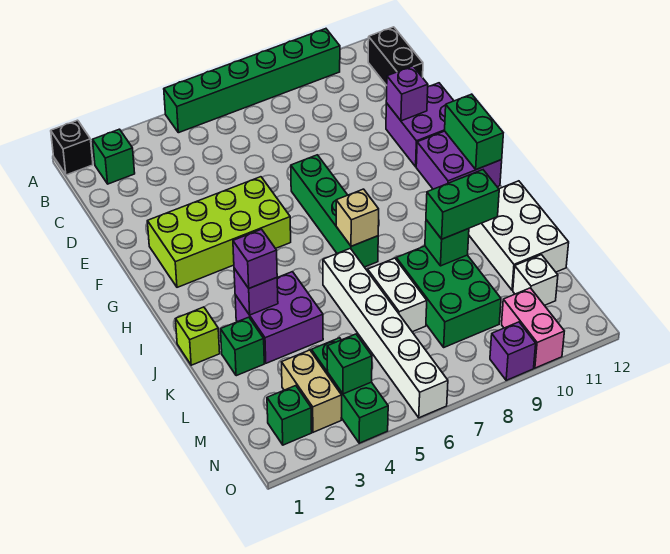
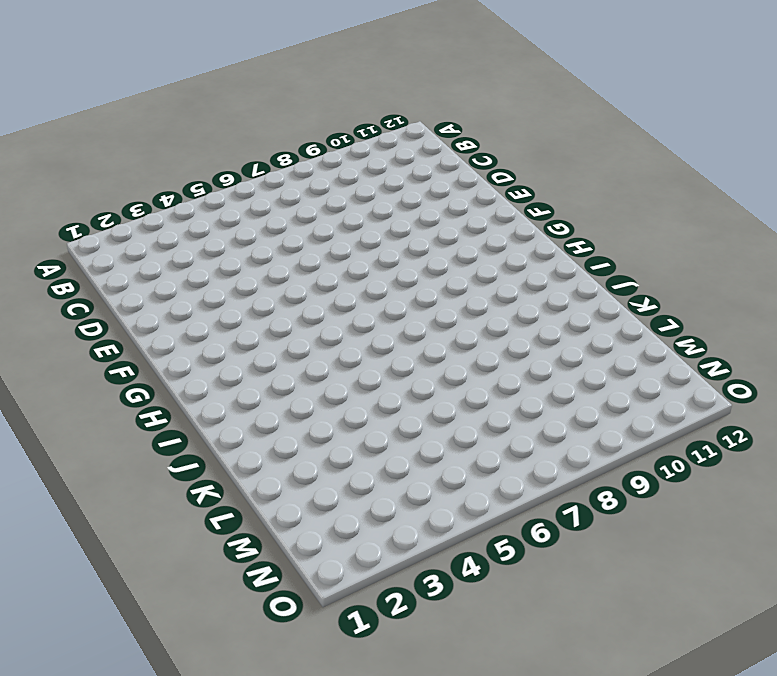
none -> black brick A1 level 1
none -> green brick A5:A10 level 1
none -> green brick B2 level 1

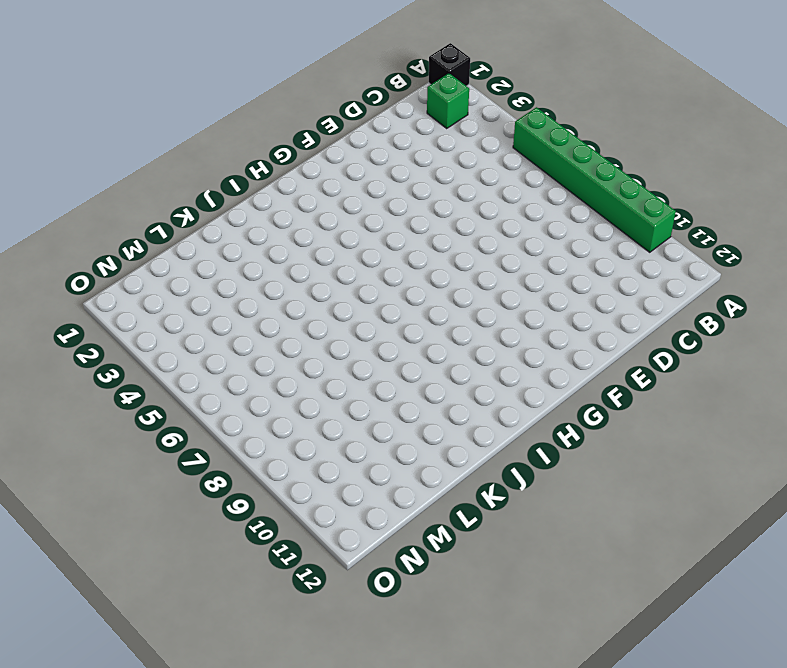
none -> black brick B12:C12 level 1
none -> purple brick E11:F12 level 1
none -> lime brick F2:G5 level 1

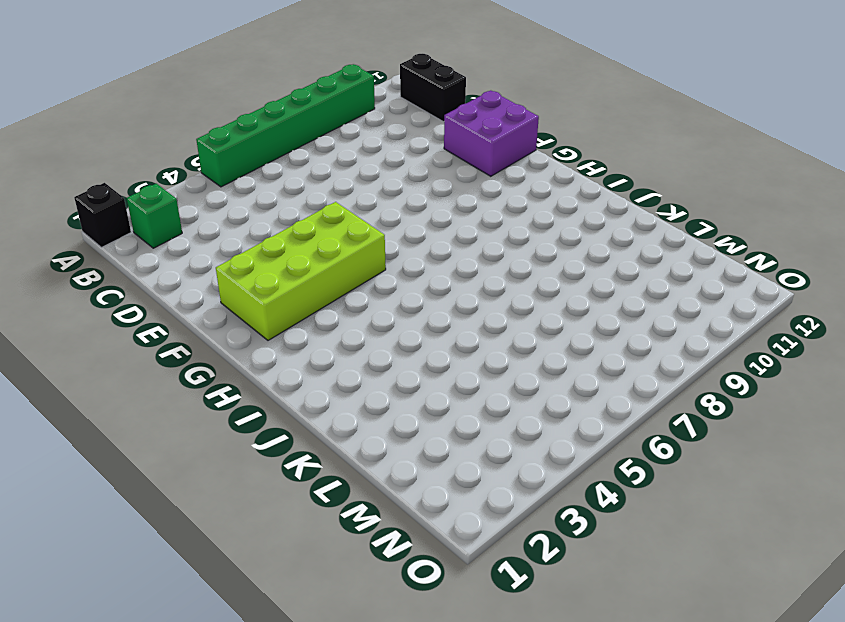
none -> green brick F7:I7 level 1
none -> purple brick G11:H12 level 1
none -> lime brick J1 level 1

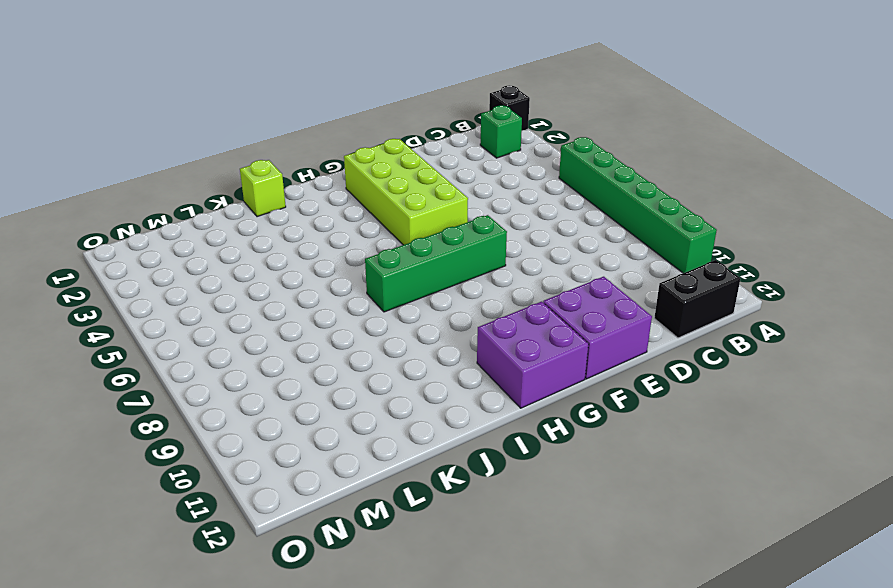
none -> purple brick J3:K4 level 1
none -> white brick J6:O6 level 1
none -> white brick J11:L12 level 1

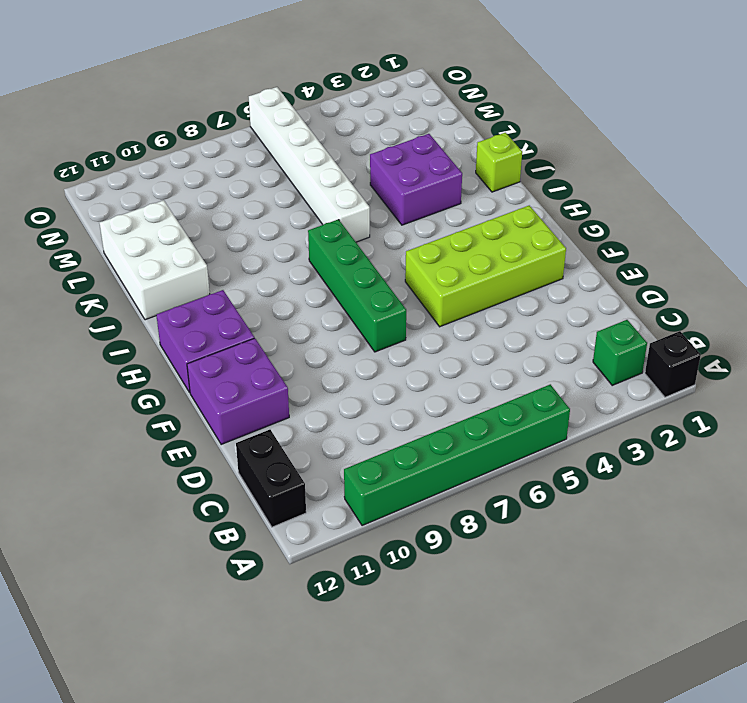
none -> green brick K2 level 1
none -> white brick K7:L7 level 1
none -> green brick K8:M9 level 1

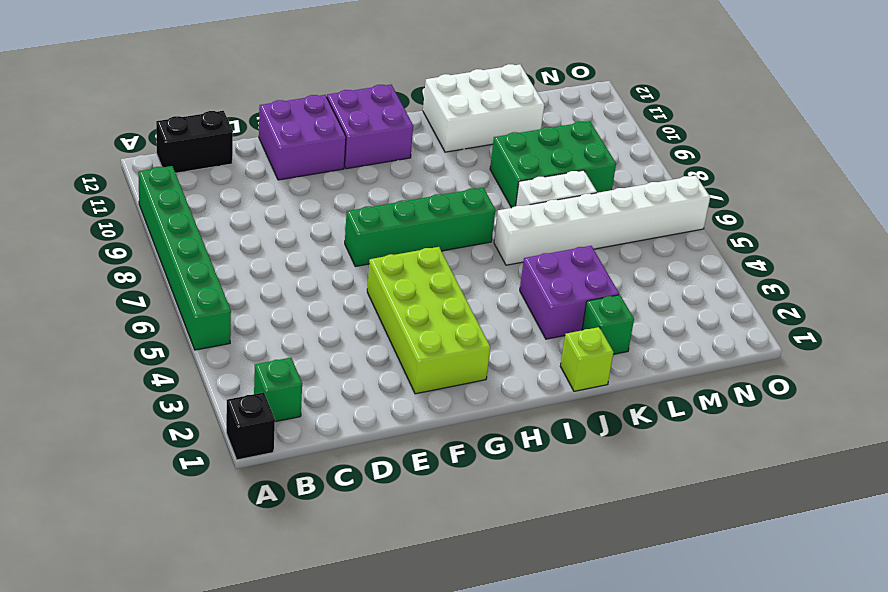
none -> tan brick M3:N3 level 1
none -> green brick M4:O4 level 1
none -> white brick M11 level 1

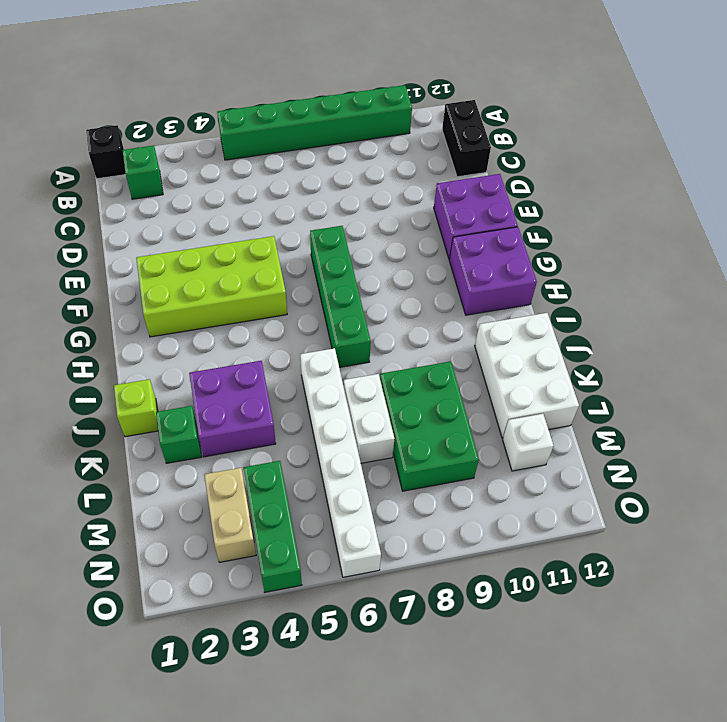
none -> green brick N2 level 1
none -> pink brick N10:O10 level 1
none -> purple brick O9 level 1

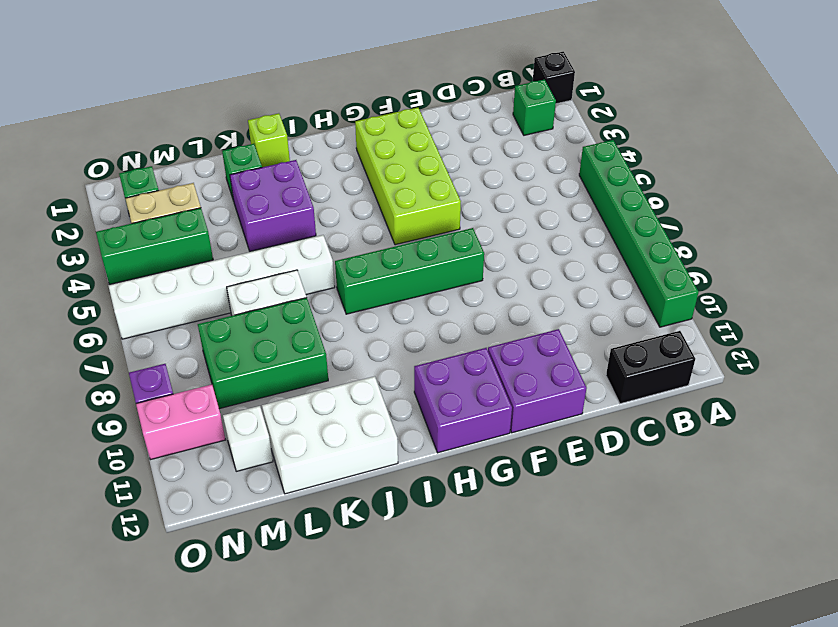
none -> purple brick E11 level 2
none -> green brick G12:H12 level 2
none -> tan brick I7 level 2

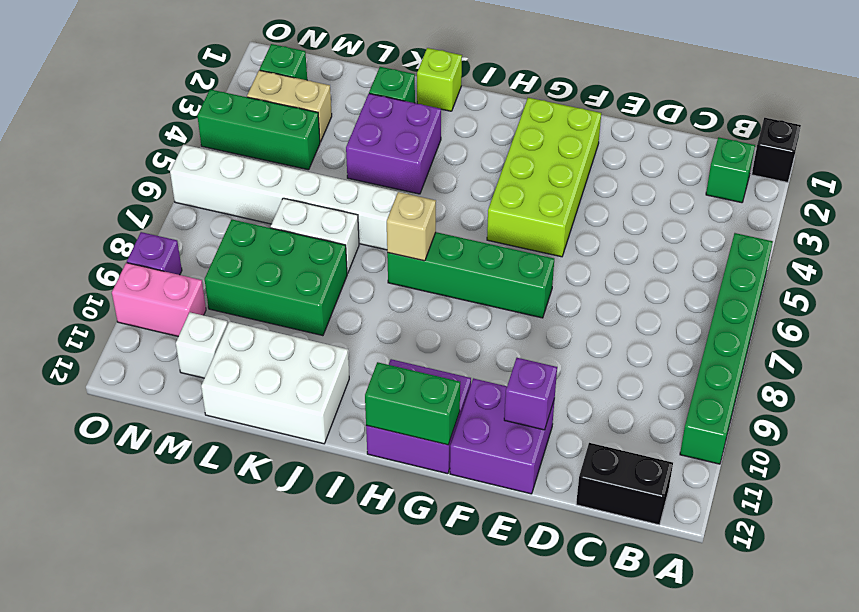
none -> purple brick J3 level 2
none -> green brick K9 level 2
none -> green brick N4 level 2

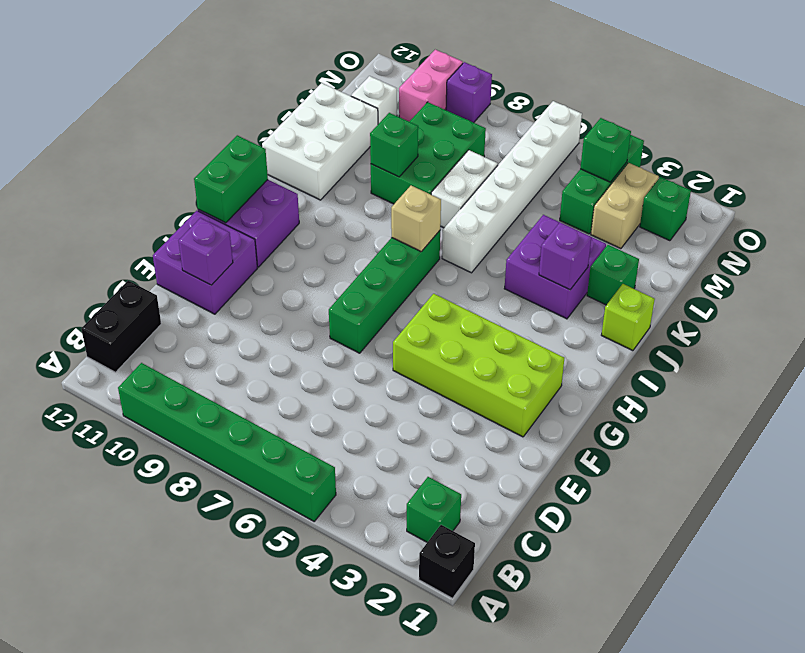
none -> purple brick J3 level 3
none -> green brick K9:K10 level 3

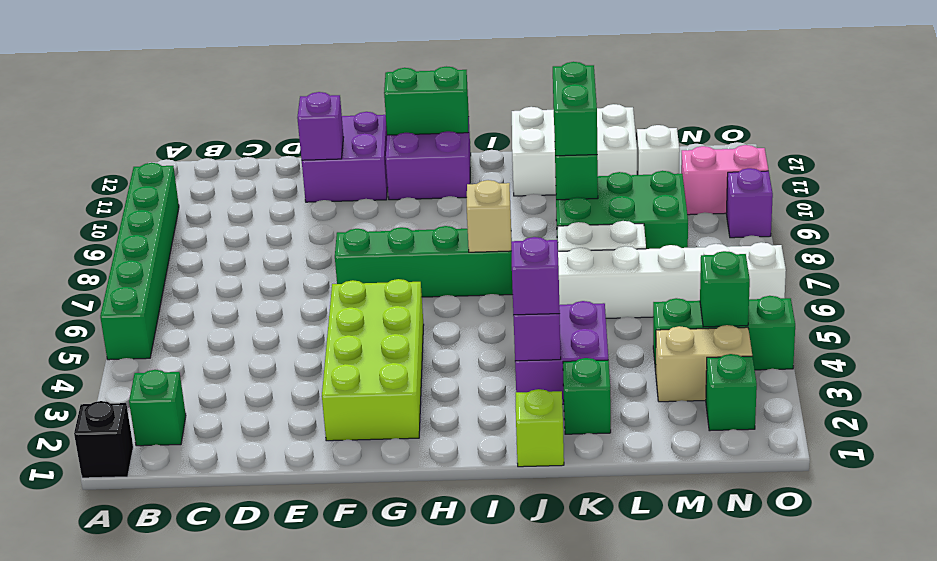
none -> black brick B12:C12 level 1

